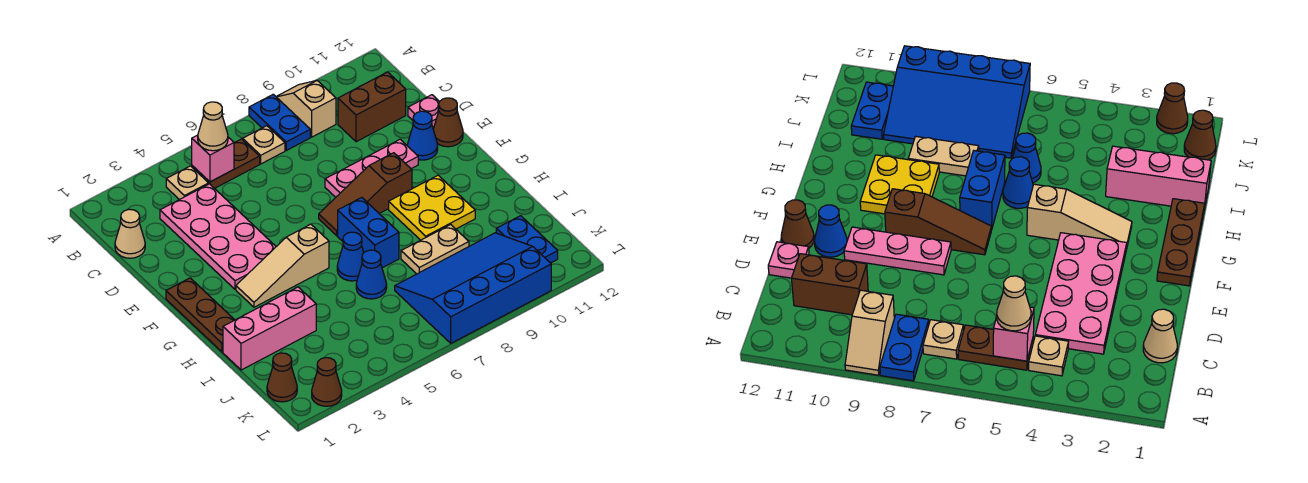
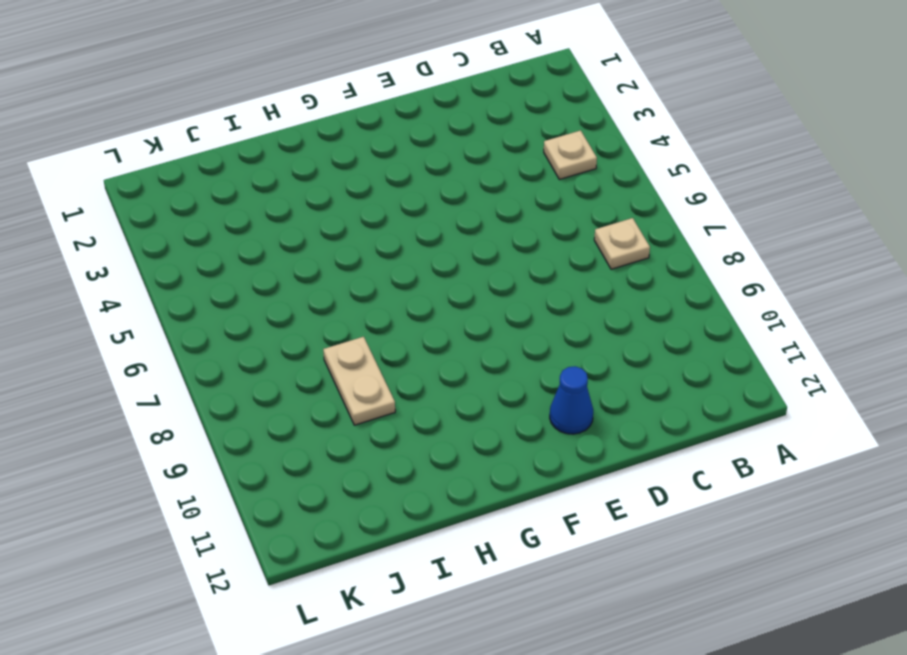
none -> blue plate A8:B8 level 1
none -> tan slope A9:B9 level 1 top B
none -> brown plate B5:B6 level 1

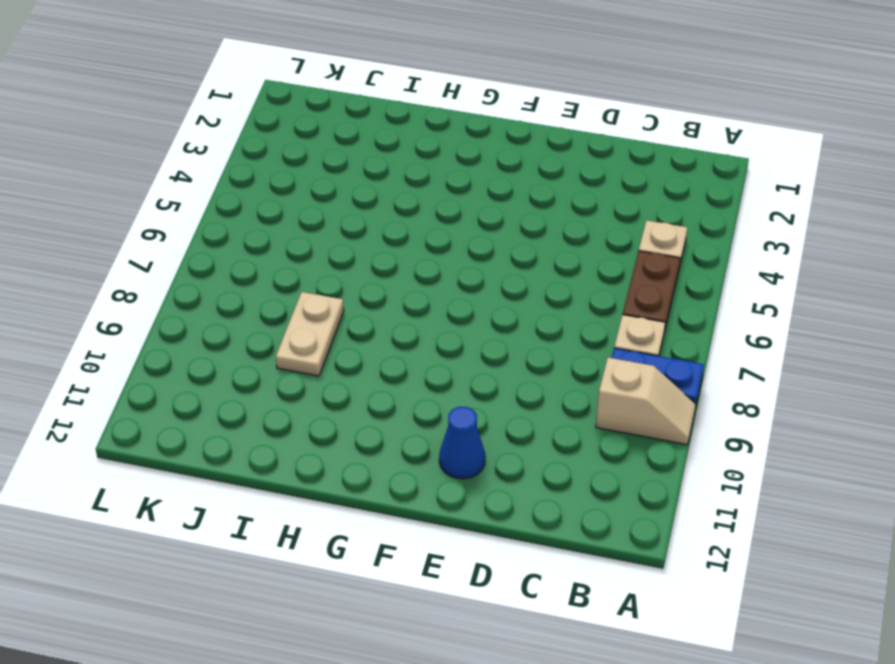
none -> tan cone C1 level 1
none -> pink plate C3:F4 level 1
none -> brown brick C10:C11 level 1

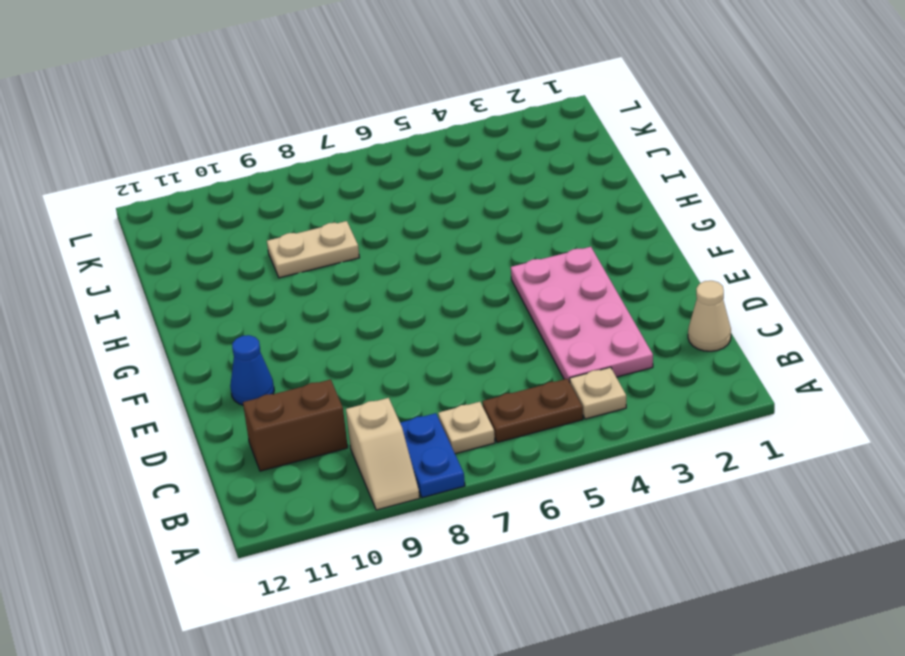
none -> pink plate D12 level 1
none -> pink plate E8:E10 level 1
none -> brown cone E12 level 1

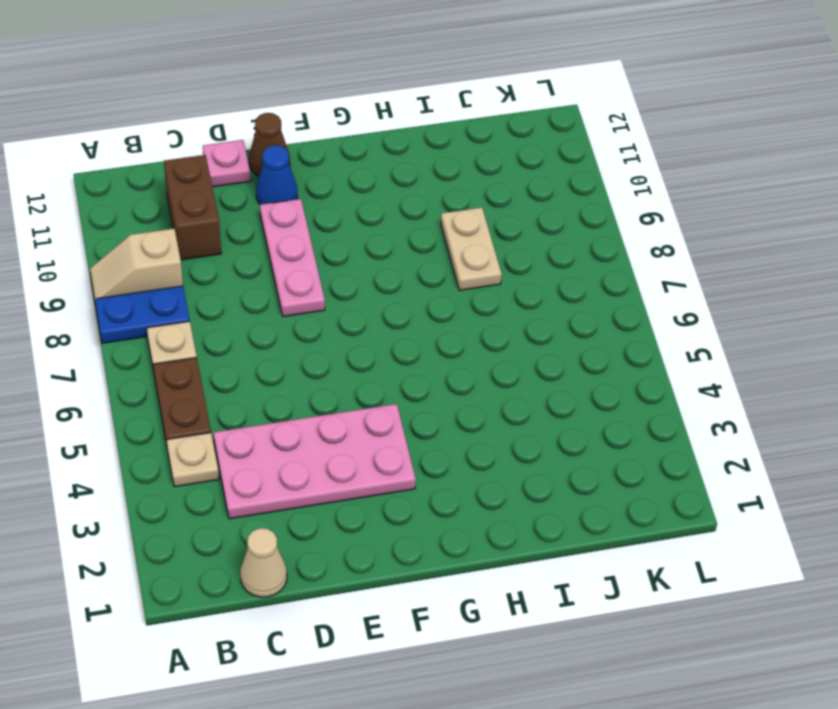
none -> brown plate F1:H1 level 1
none -> brown slope F7:F9 level 1 top 9
none -> tan slope G3:G5 level 1 top 5

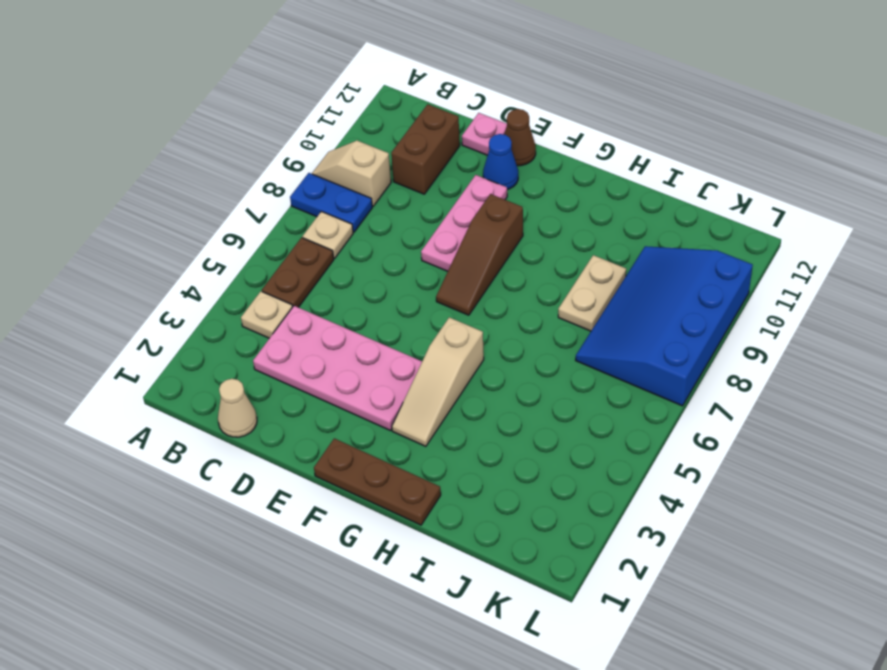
none -> blue brick G7:H7 level 1
none -> yellow plate G9:H10 level 1
none -> blue cone H6 level 1

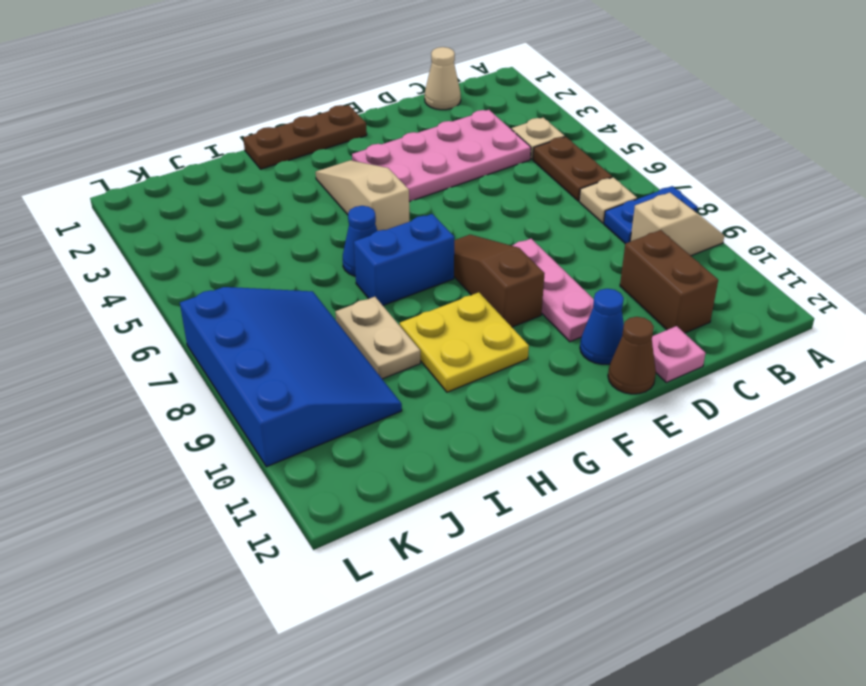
none -> pink brick I1:I3 level 1
none -> blue cone I6 level 1
none -> blue plate J11:K11 level 1

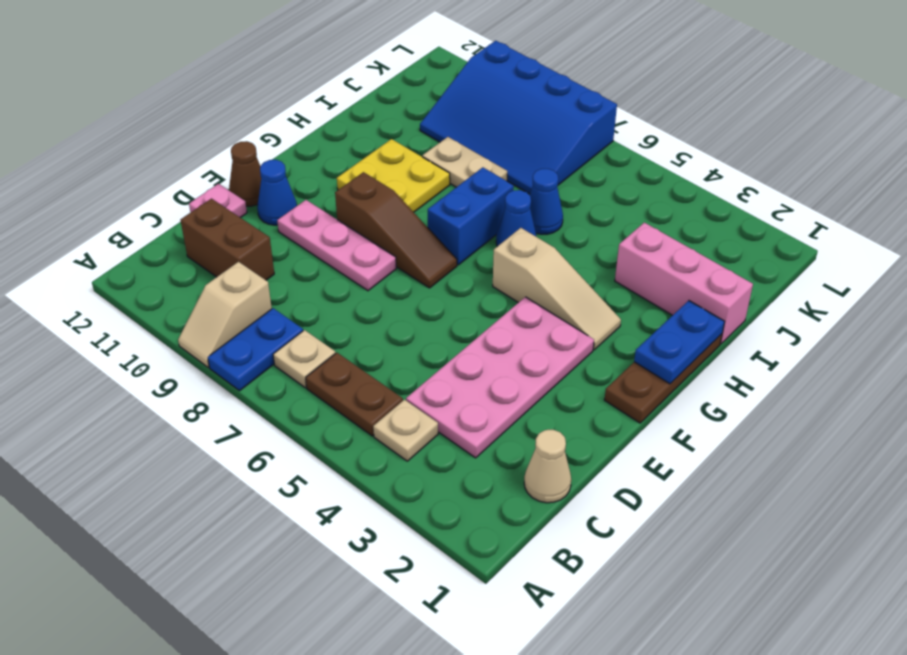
blue plate G1:H1 level 2 -> blue plate J11:K11 level 1
none -> brown cone K1 level 1
none -> brown cone L2 level 1
none -> pink brick B5 level 2

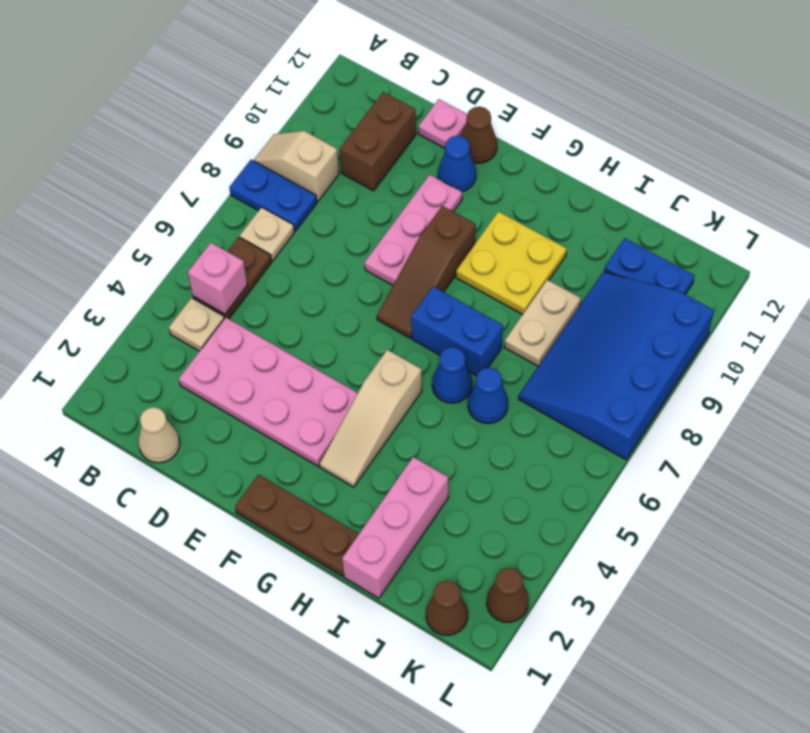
none -> tan cone B5 level 3

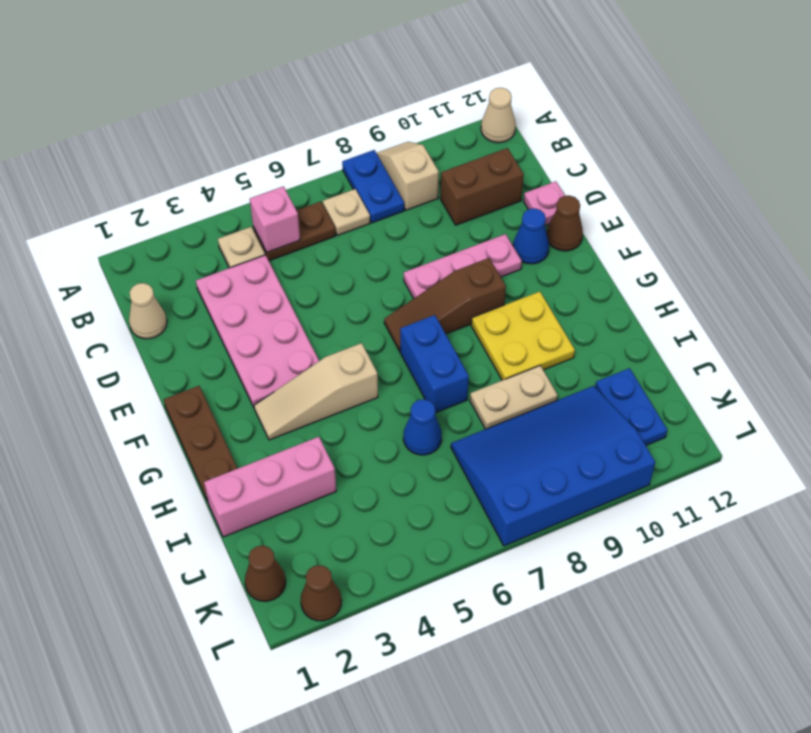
tan cone A12 level 1 -> tan cone B5 level 3
none -> blue cone H6 level 1

